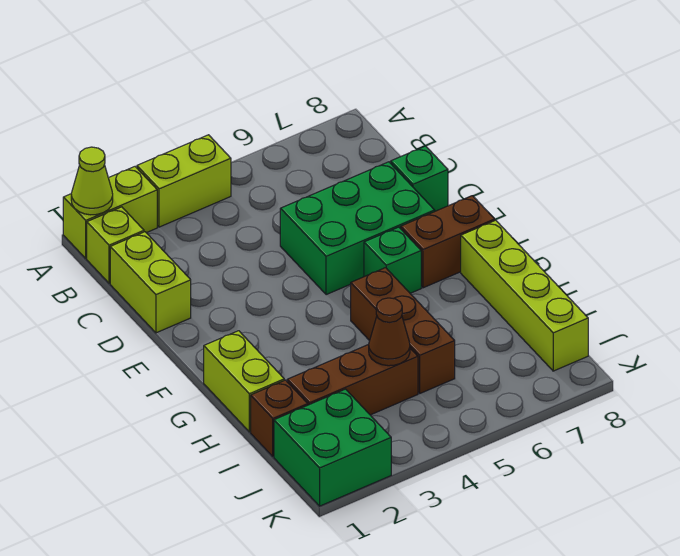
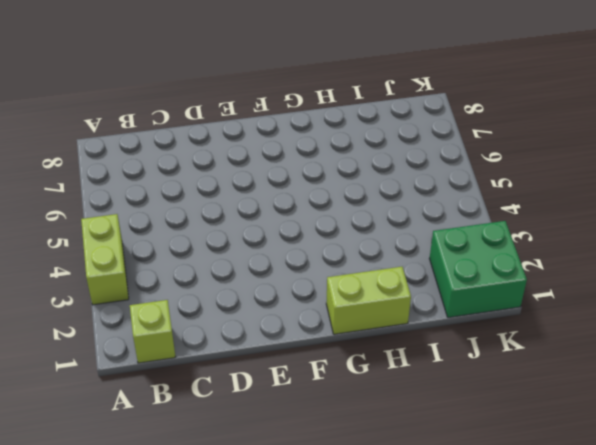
none -> lime brick A1:A2 level 1
none -> lime brick C1:D1 level 1
none -> green brick D5:E7 level 1

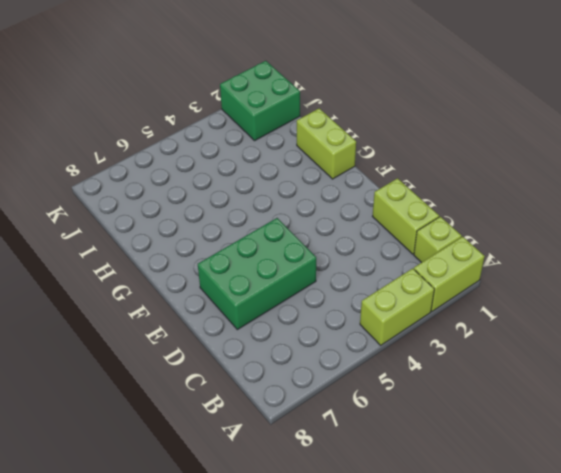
none -> green brick D8 level 1
none -> green brick F6 level 1
none -> brown brick F7:F8 level 1

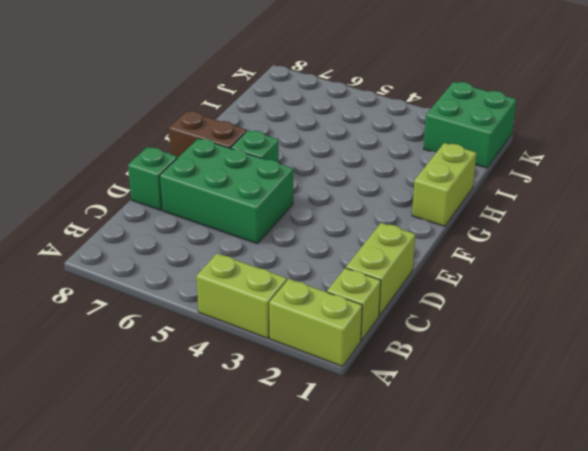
none -> brown brick G5:I5 level 1
none -> lime brick G8:J8 level 1
none -> brown brick I1 level 1

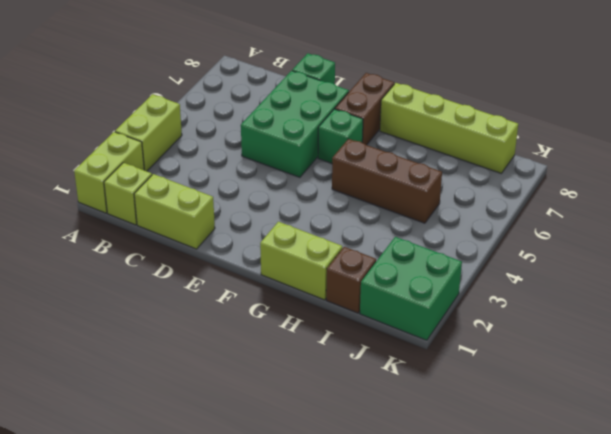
none -> brown brick I2:I4 level 1
none -> lime cone A1 level 2
none -> brown cone I4 level 2

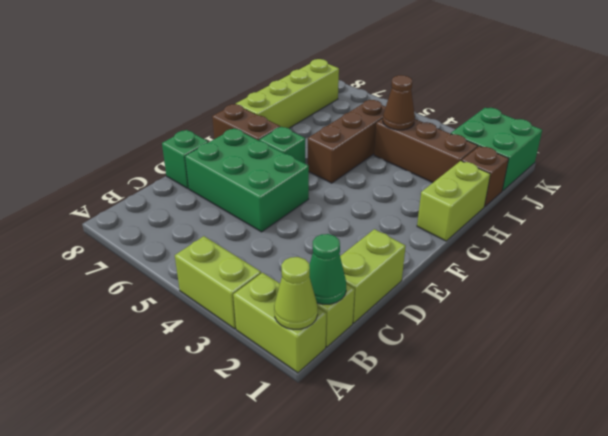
green cone B1 level 2 -> none

